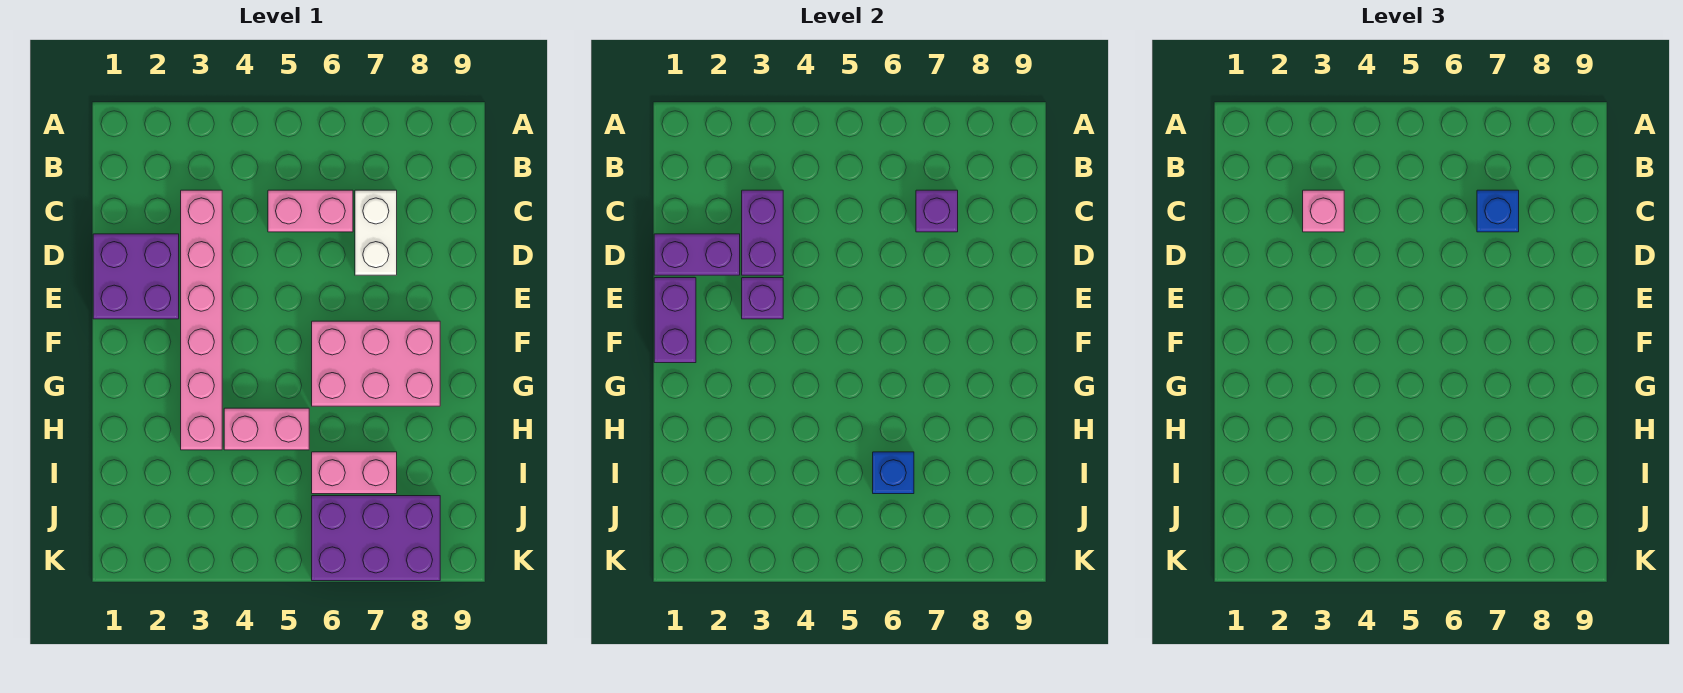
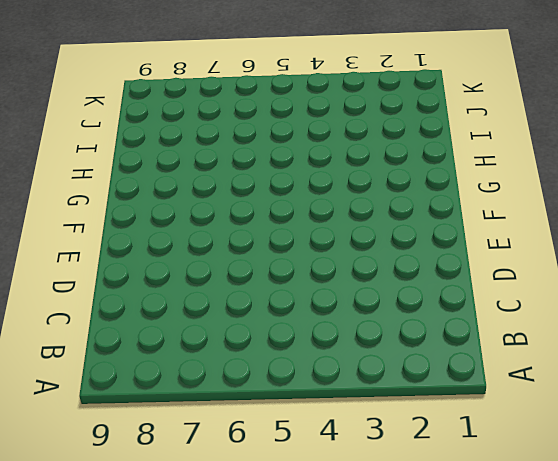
none -> pink brick C3:H3 level 1
none -> pink brick C5:C6 level 1
none -> white brick C7:D7 level 1

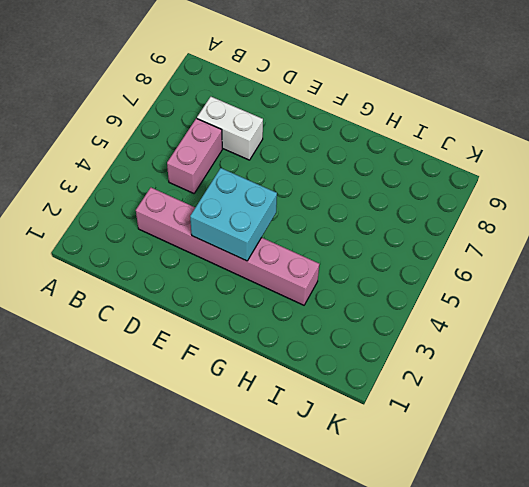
cyan brick E3:F4 level 2 -> purple brick E3 level 2
none -> purple brick D1:E2 level 1
none -> pink brick F6:G8 level 1
none -> pink brick H4:H5 level 1

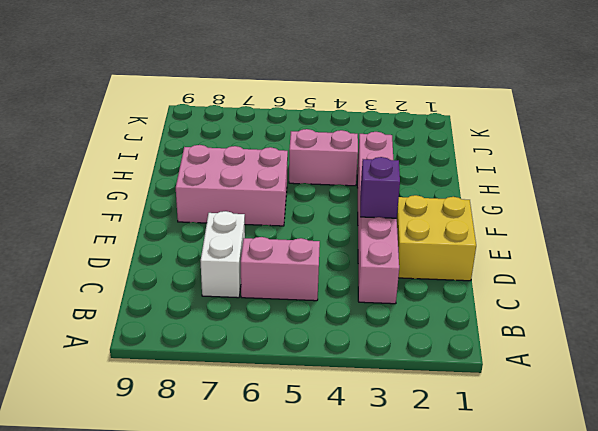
yellow brick D1:E2 level 1 -> purple brick D1:E2 level 1
none -> pink brick I6:I7 level 1
none -> purple brick J6:K8 level 1
none -> purple brick C3:D3 level 2

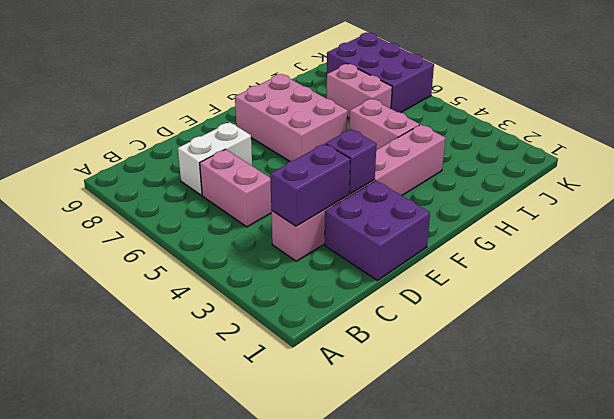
none -> purple brick C7 level 2
none -> purple brick D1:D2 level 2
none -> purple brick E1:F1 level 2

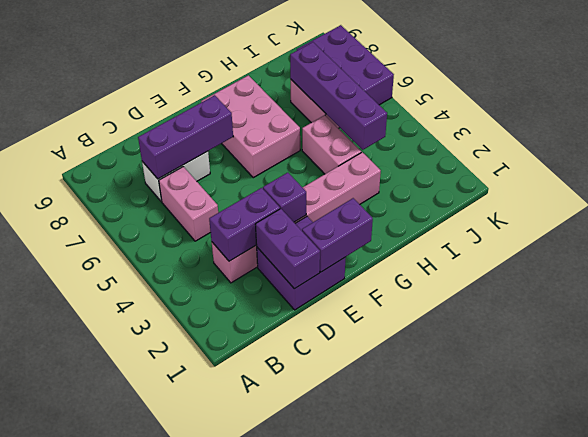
purple brick C7:E7 level 2 -> purple brick C7 level 2
purple brick I4:I7 level 2 -> blue brick I6 level 2
none -> pink brick C3 level 3
none -> blue brick C7 level 3

